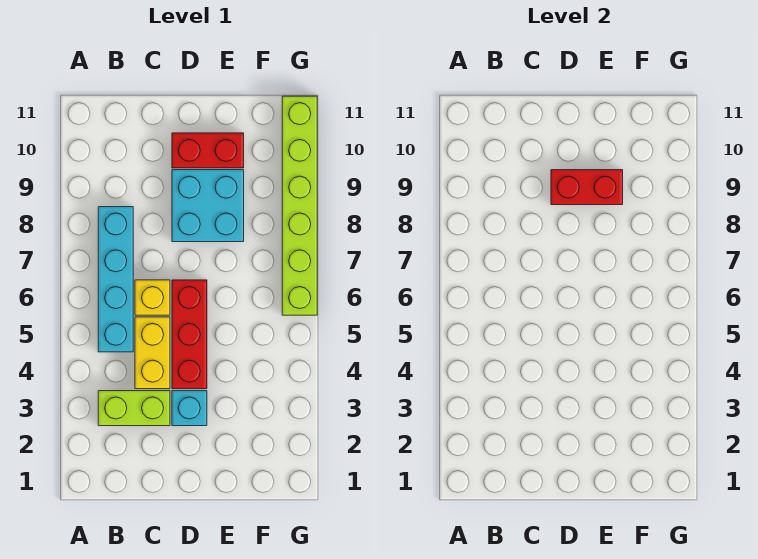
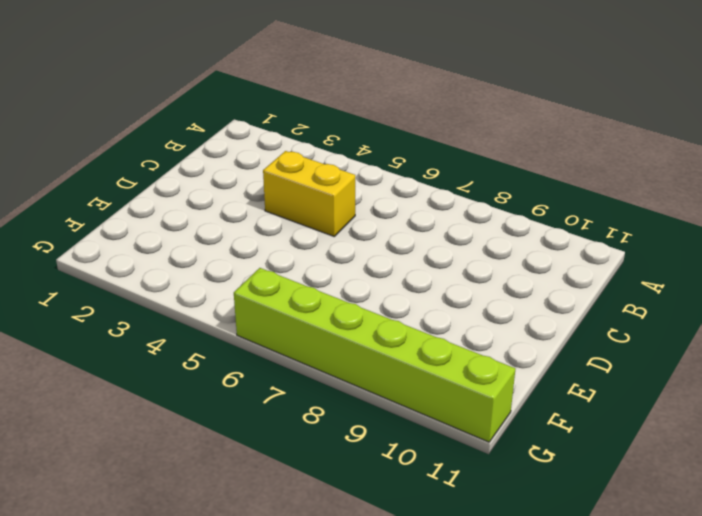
none -> lime brick B3:C3 level 1
none -> cyan brick B5:B8 level 1

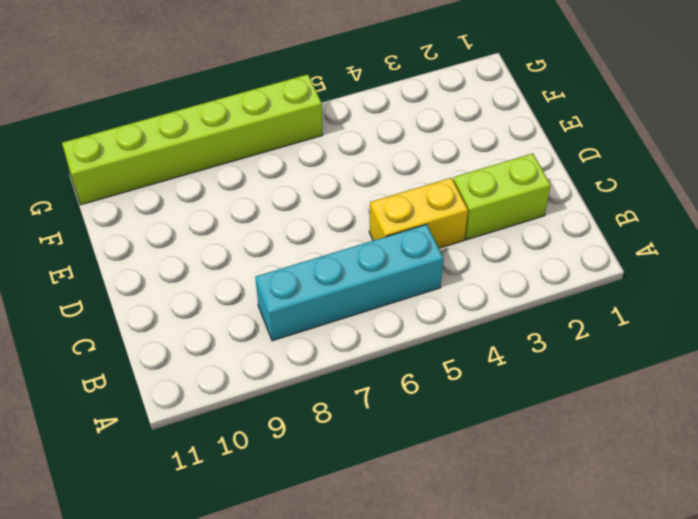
lime brick C2:C3 level 1 -> lime brick B3:C3 level 1
none -> yellow brick C6 level 1
none -> cyan brick D3 level 1

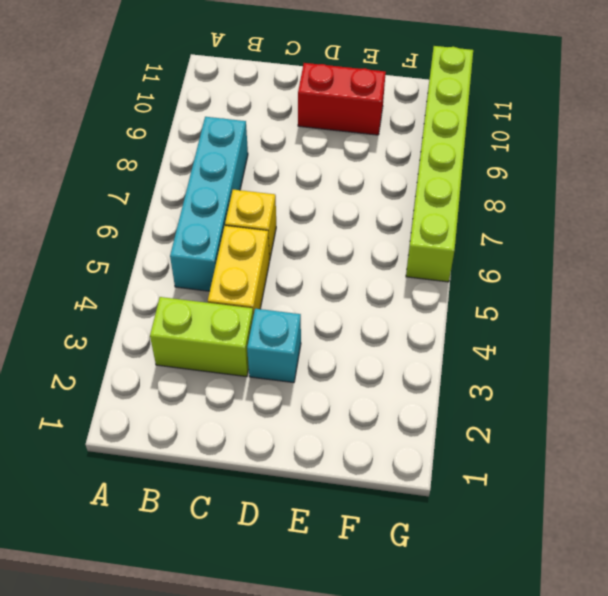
none -> red brick D4:D6 level 1
none -> cyan brick D8:E9 level 1

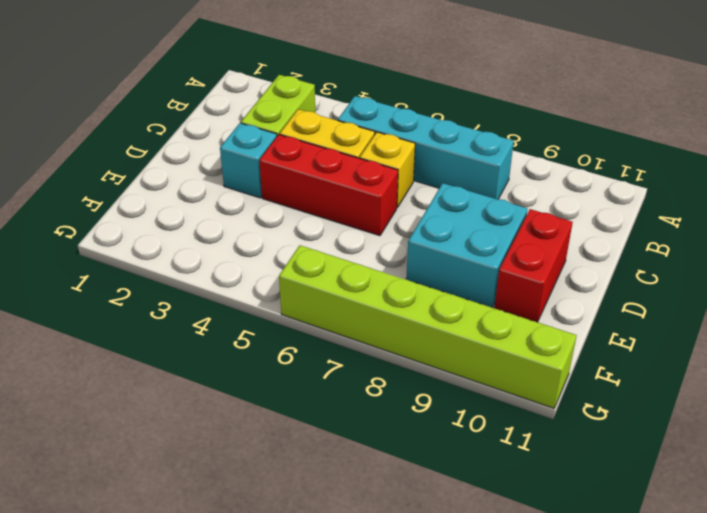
none -> red brick D9:E9 level 2

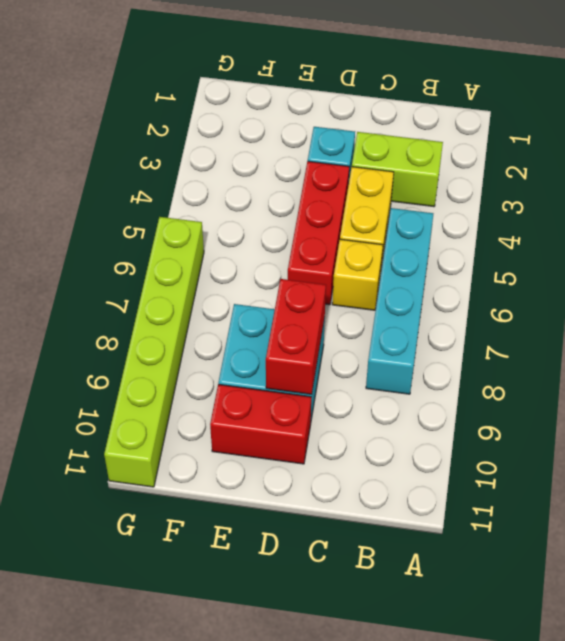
red brick D8:D9 level 2 -> red brick D9:E9 level 2

